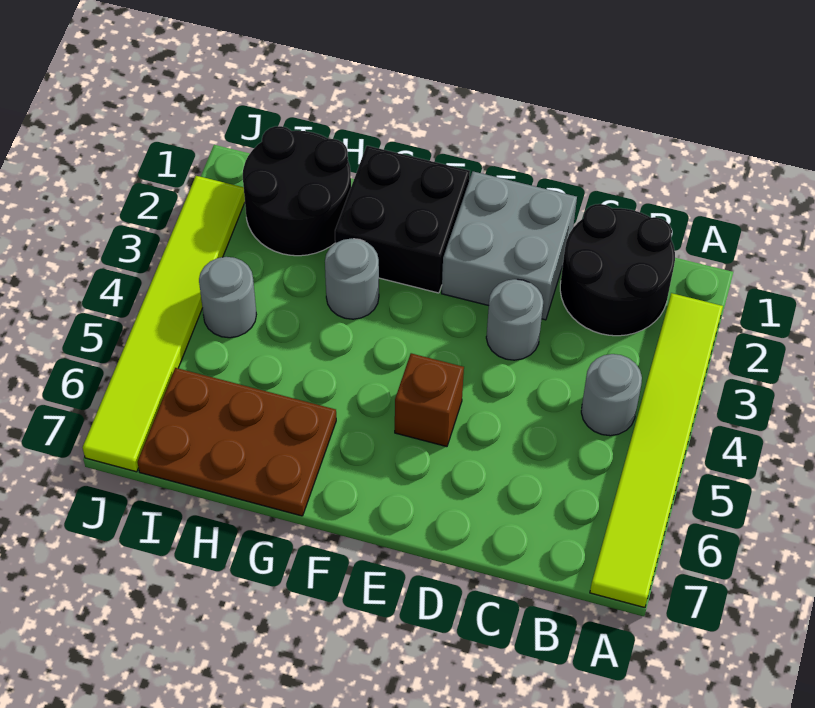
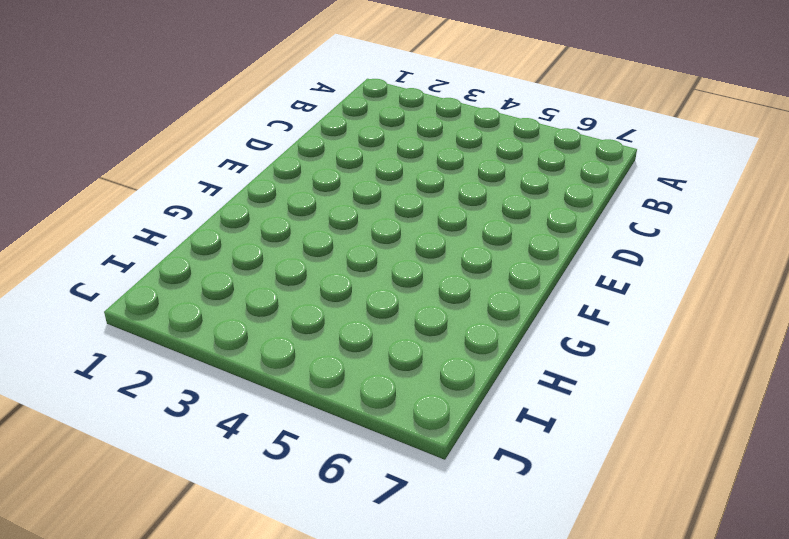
none -> lime tile A2:A7 level 1
none -> black round brick B1:C2 level 1
none -> grey round brick B4 level 1

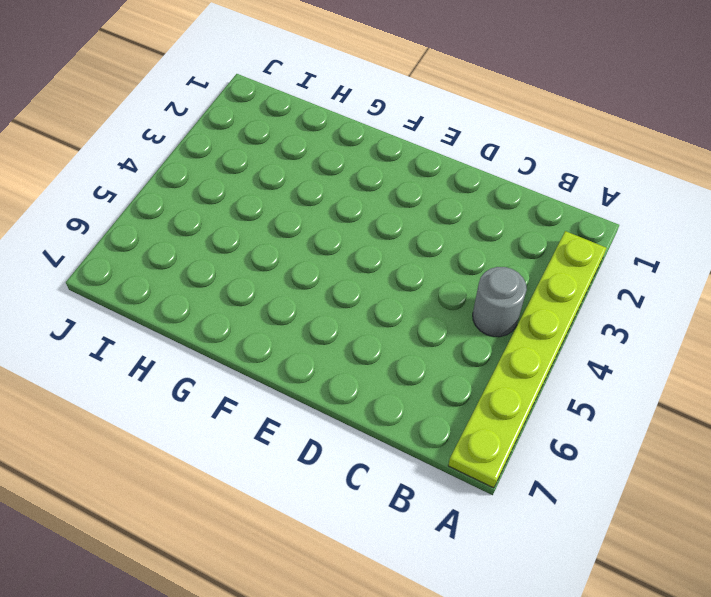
lime plate A2:A7 level 1 -> lime tile A2:A7 level 1
none -> black round brick B1:C2 level 1
none -> grey brick D1:E2 level 1
none -> grey round brick D3 level 1

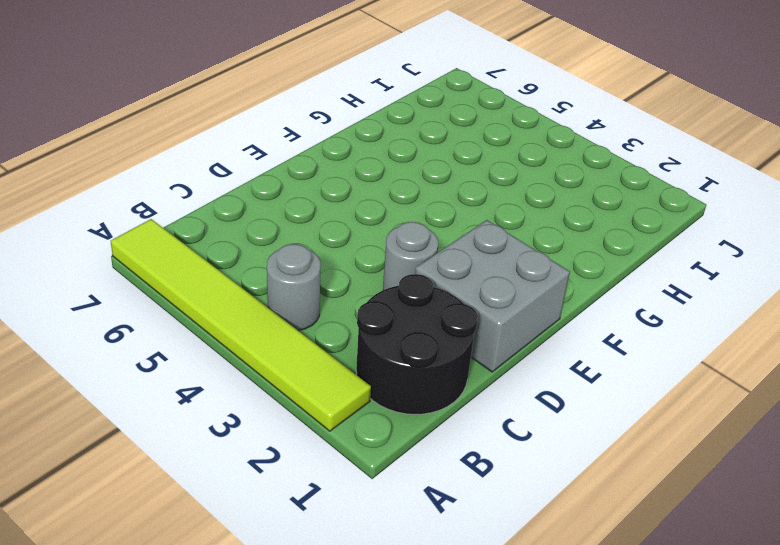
none -> brown brick E5 level 1
none -> black brick F1:G2 level 1
none -> grey round brick G3 level 1

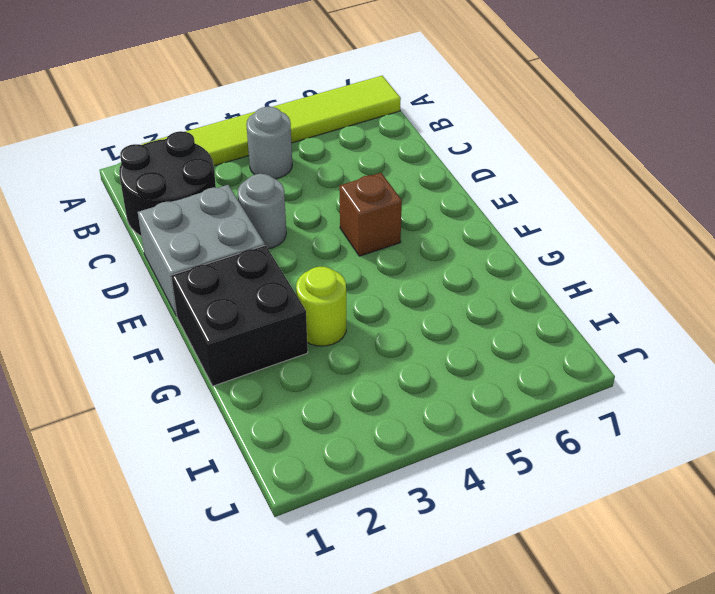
lime round brick G3 level 1 -> grey round brick G3 level 1
none -> brown plate G6:I7 level 1
none -> black round brick H1:I2 level 1
none -> grey round brick I4 level 1

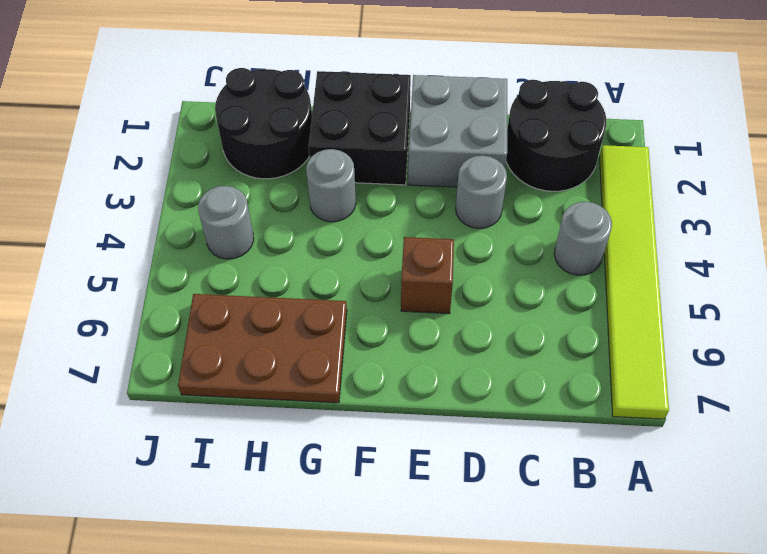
none -> lime tile J2:J7 level 1

